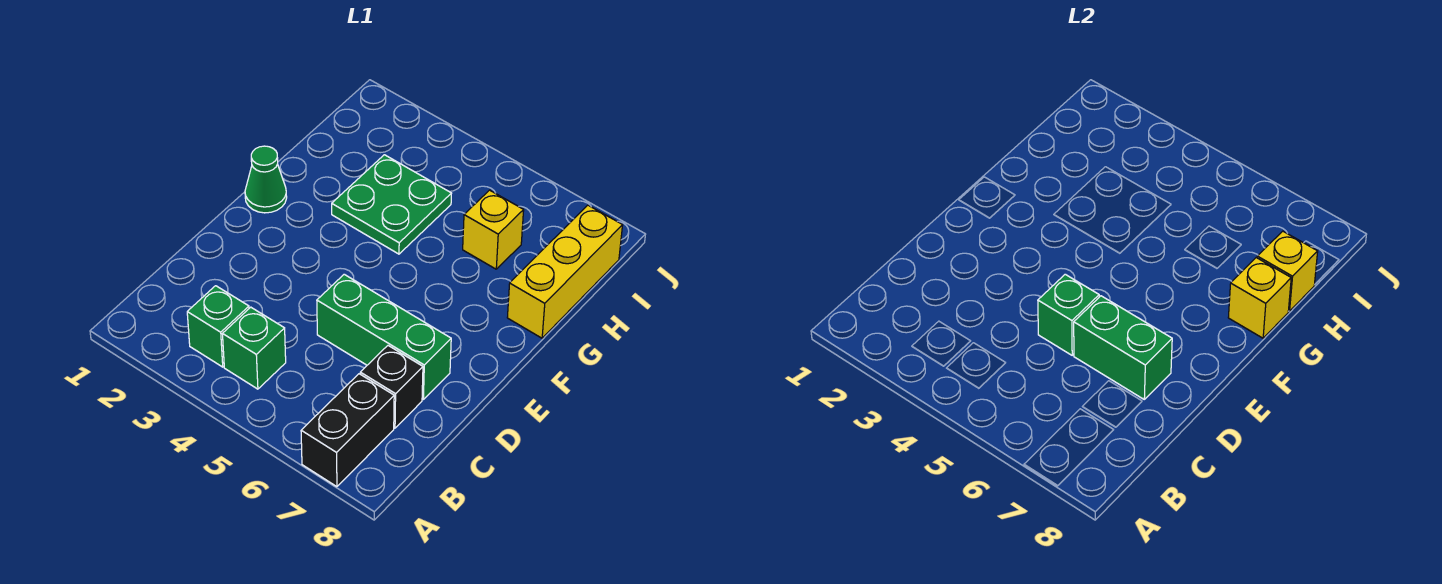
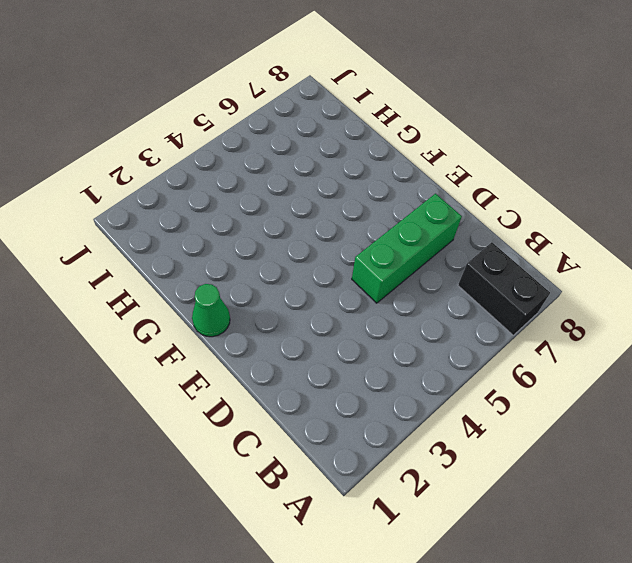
none -> green brick B3 level 1
none -> green brick B4 level 1
none -> black brick C7 level 1

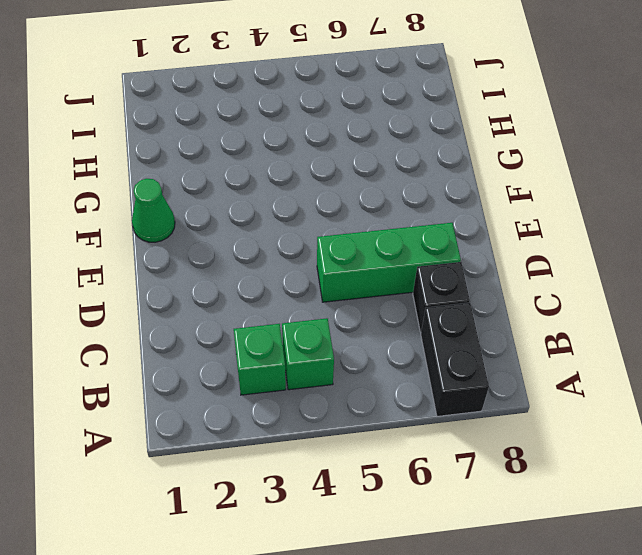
none -> green plate G3:H4 level 1
none -> yellow brick G8:I8 level 1
none -> yellow brick H6 level 1

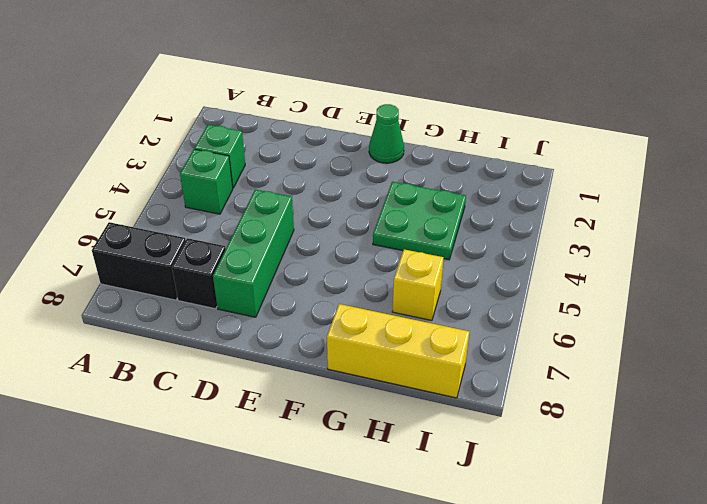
none -> green brick D5 level 2
none -> green brick D6:D7 level 2
none -> yellow brick G8 level 2

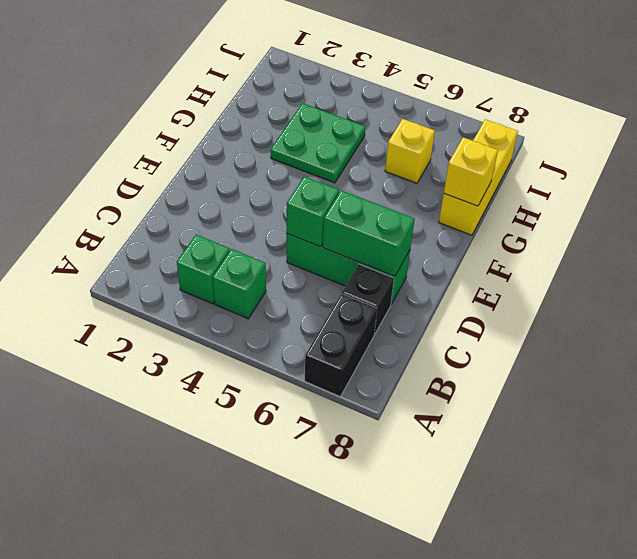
none -> green cone F1 level 1
none -> yellow brick H8 level 2

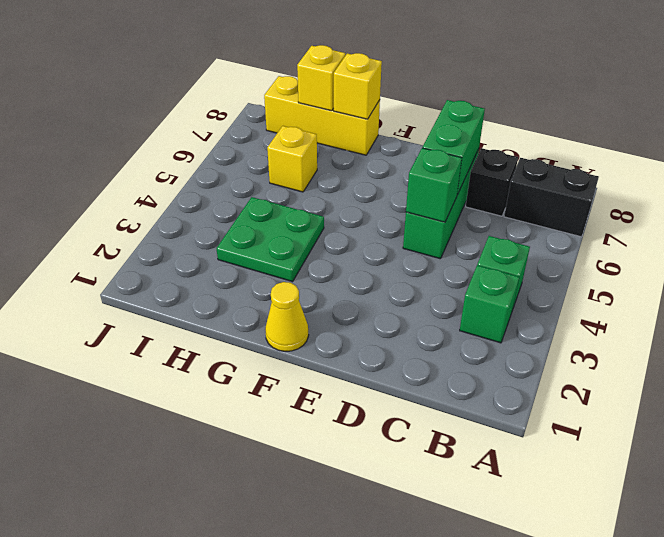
yellow cone F1 level 1 -> green cone F1 level 1

